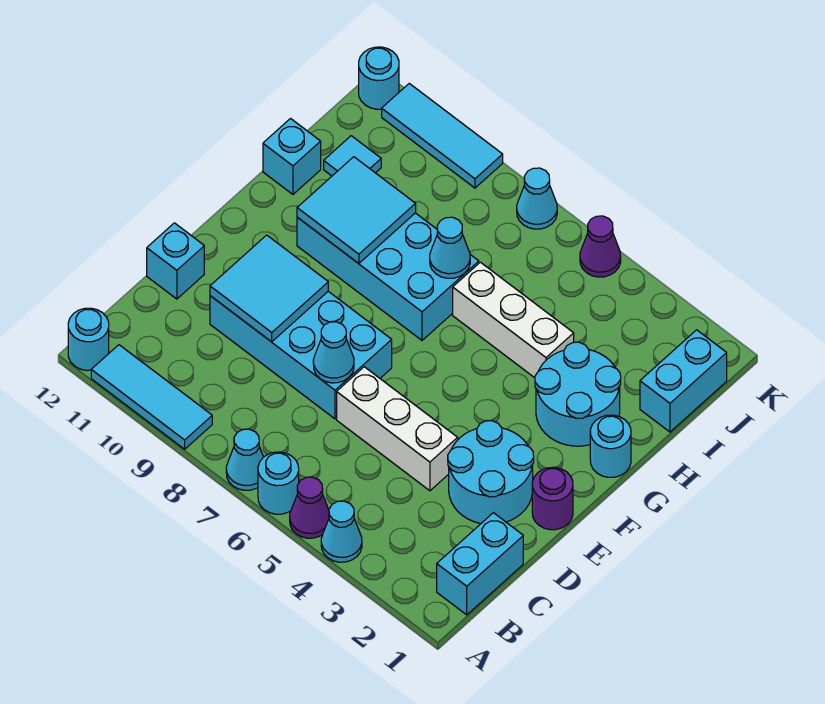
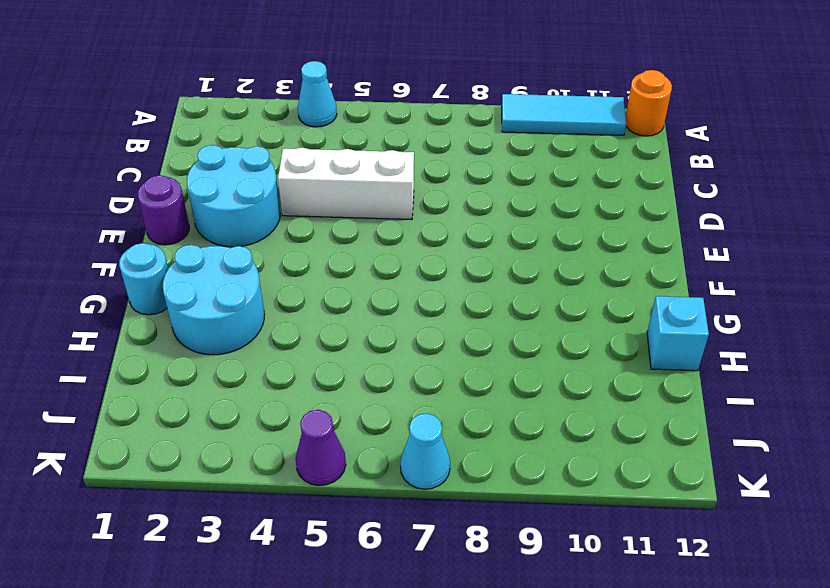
orange round brick A12 level 1 -> cyan round brick A12 level 1
none -> purple cone A5 level 1
none -> cyan round brick A6 level 1
none -> cyan cone A7 level 1

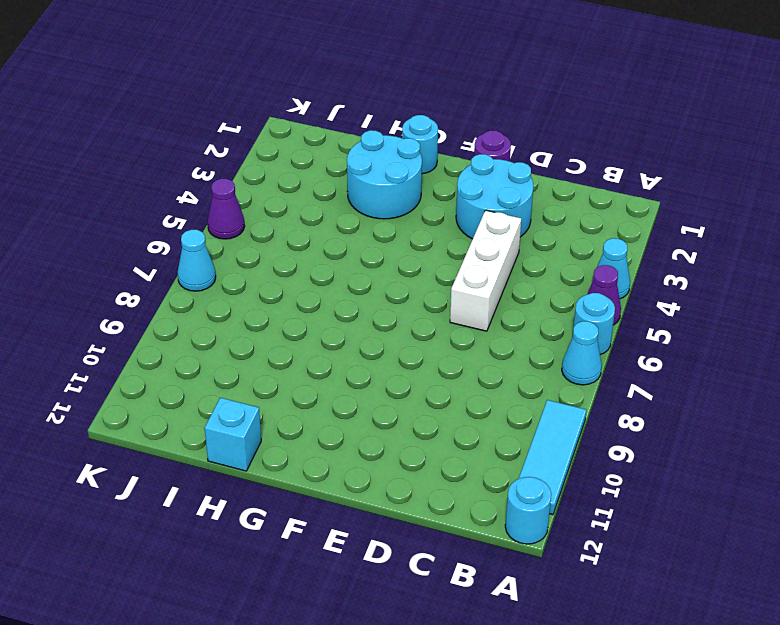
none -> cyan brick B1:C1 level 1
none -> cyan brick D7:E10 level 1
none -> cyan brick D12 level 1

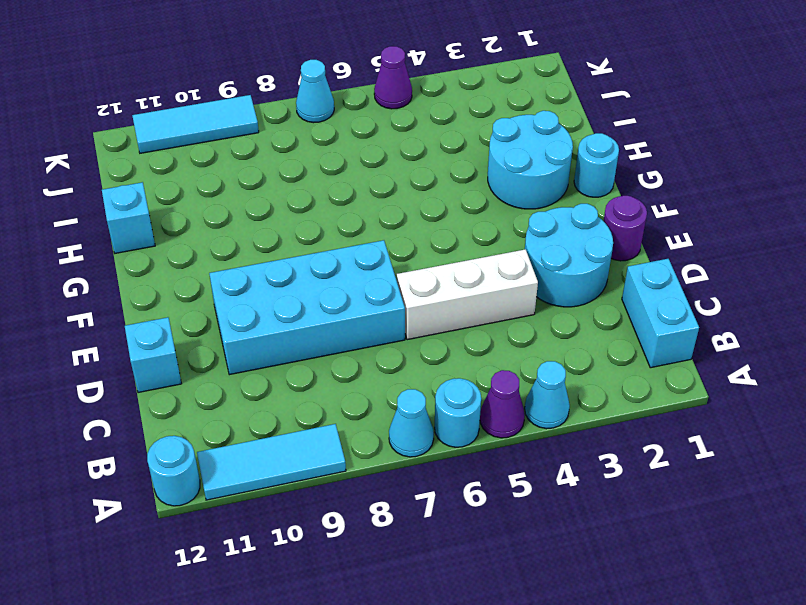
none -> cyan brick G7:H10 level 1
none -> white brick H4:H6 level 1
none -> cyan brick I1:J1 level 1

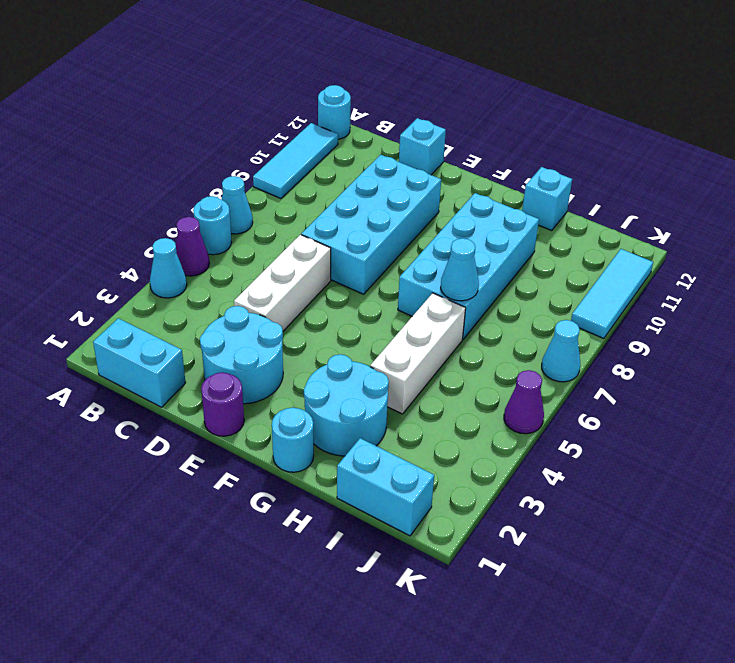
none -> cyan tile I11 level 1
none -> cyan round brick K12 level 1
none -> cyan cone D7 level 2

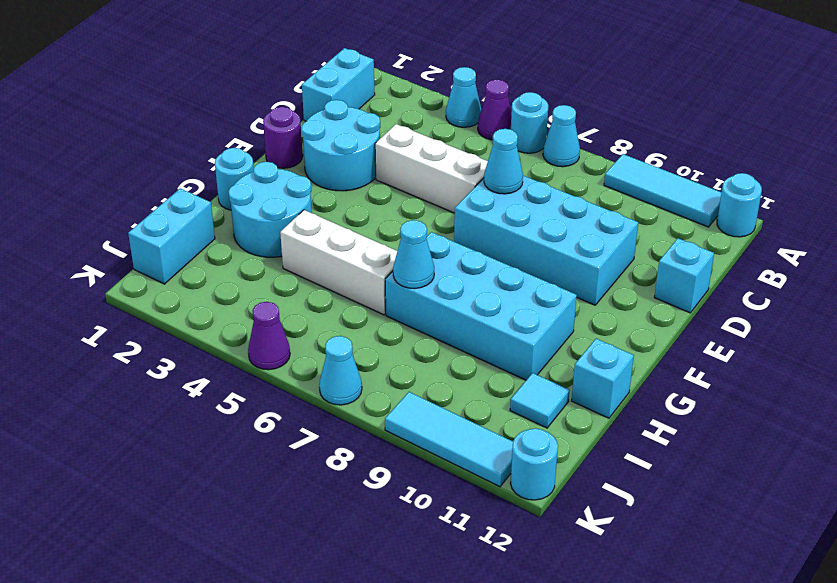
none -> cyan tile D9:E10 level 2
none -> cyan tile G9:H10 level 2

